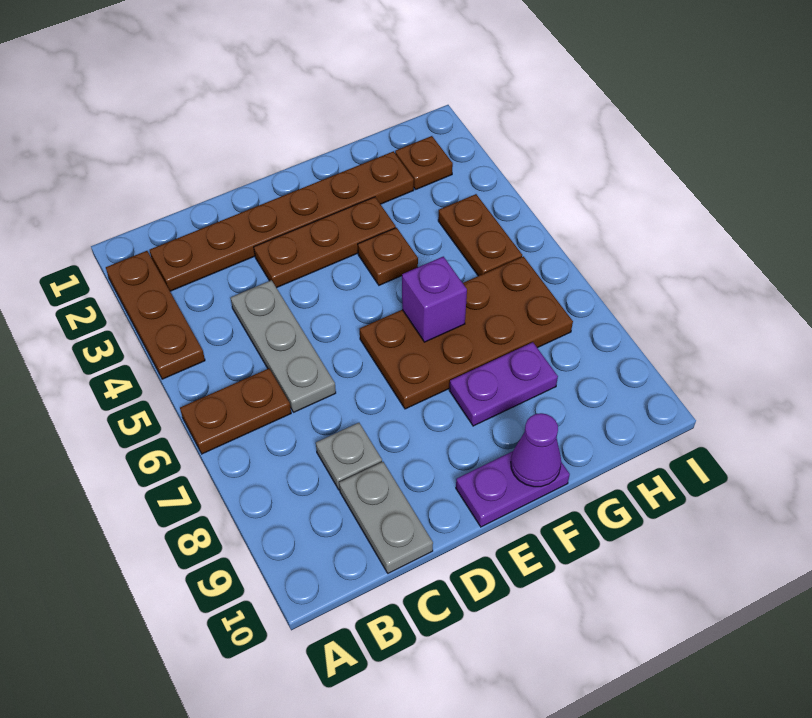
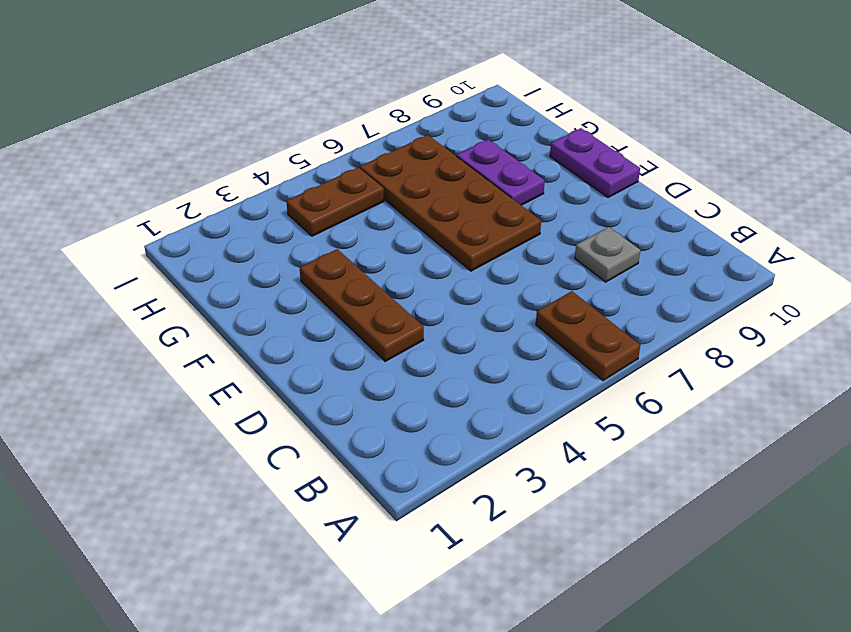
none -> brown plate A2:A4 level 1
none -> brown plate B2:G2 level 1
none -> grey plate C4:C6 level 1

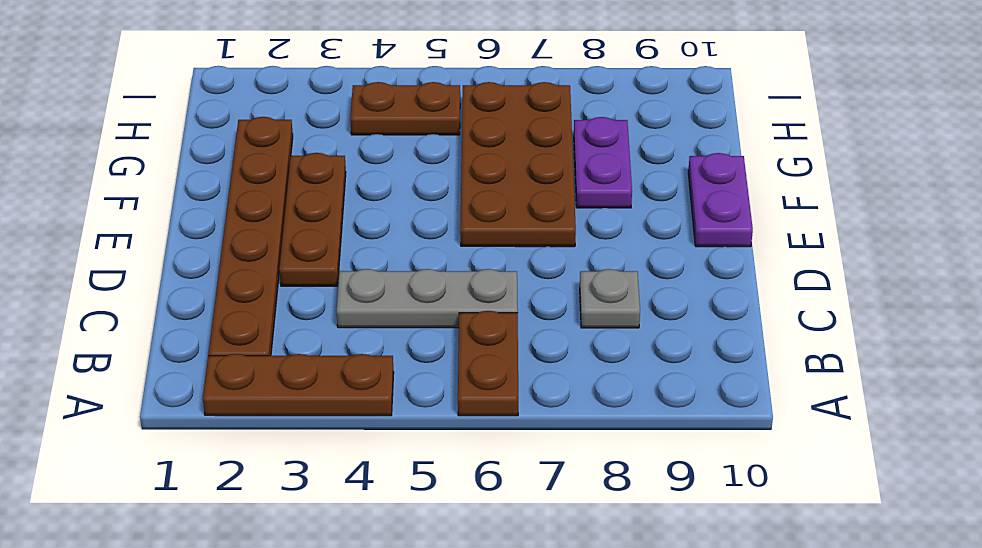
none -> grey plate C9:C10 level 1
none -> brown plate F4 level 1
none -> brown plate H2 level 1

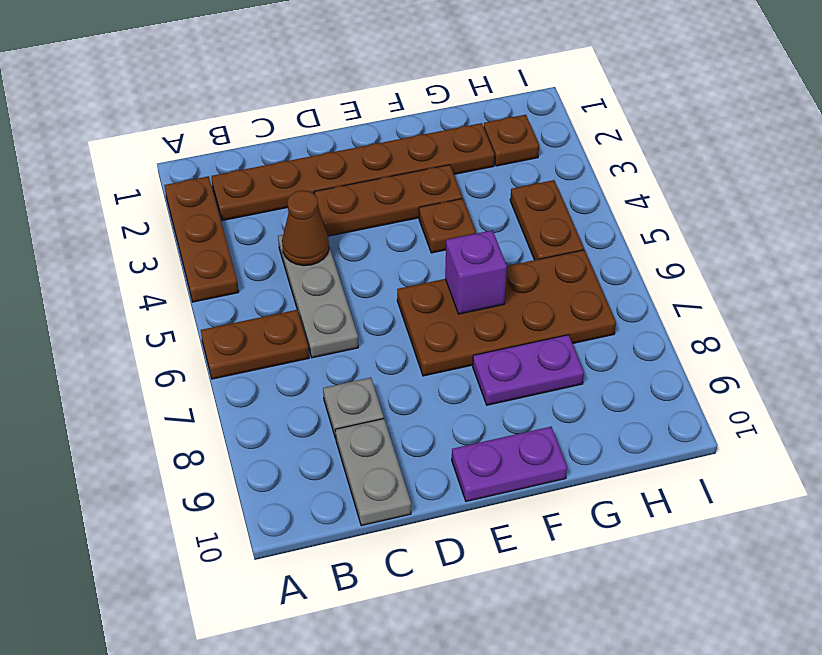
brown cone C4 level 2 -> none
none -> purple cone F10 level 2

